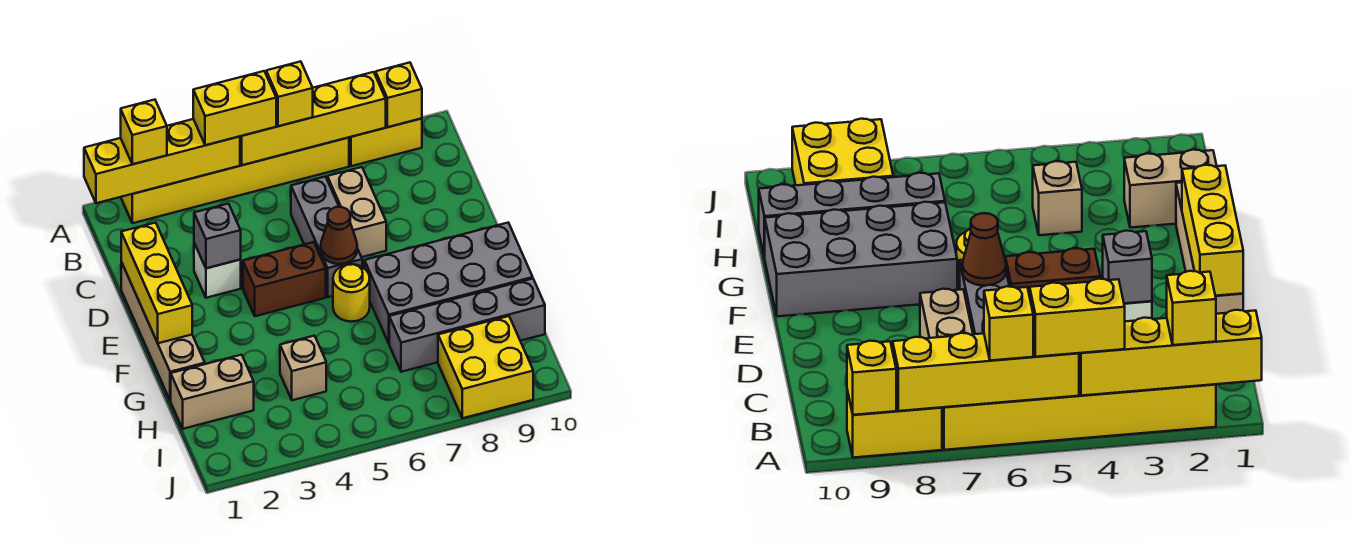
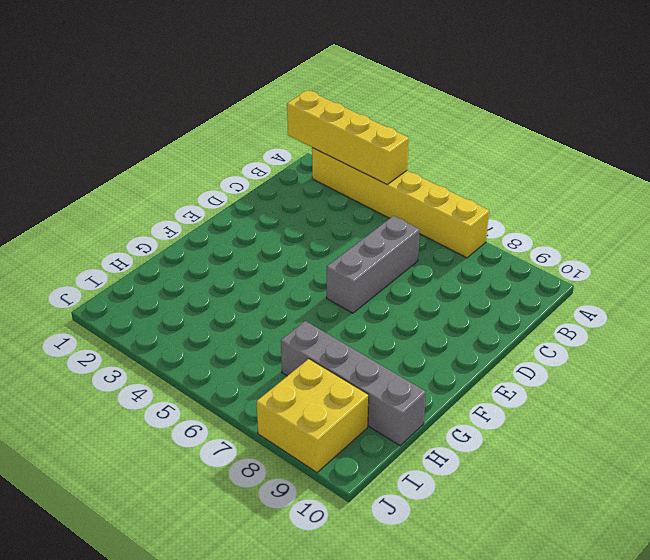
none -> yellow brick A8:A9 level 1
none -> tan brick C7:D7 level 1
none -> tan brick D1:G1 level 1

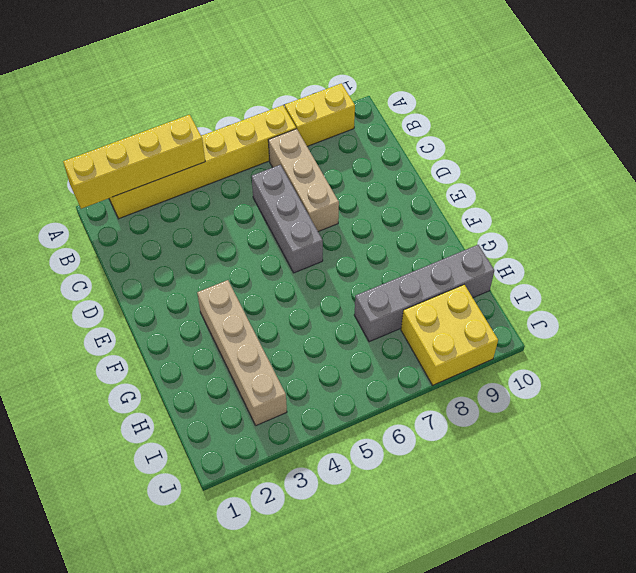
tan brick B7:D7 level 1 -> tan brick C7:D7 level 1
tan brick F3:I3 level 1 -> tan brick D1:G1 level 1
none -> white brick D3 level 1
none -> brown brick E4:E5 level 1
none -> yellow round brick F6 level 1

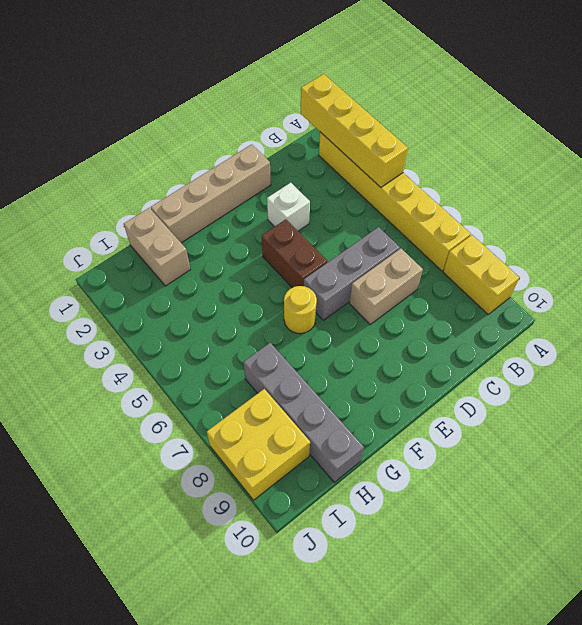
none -> grey brick F7:G10 level 1
none -> tan brick H4 level 1
none -> yellow brick A5:A8 level 2

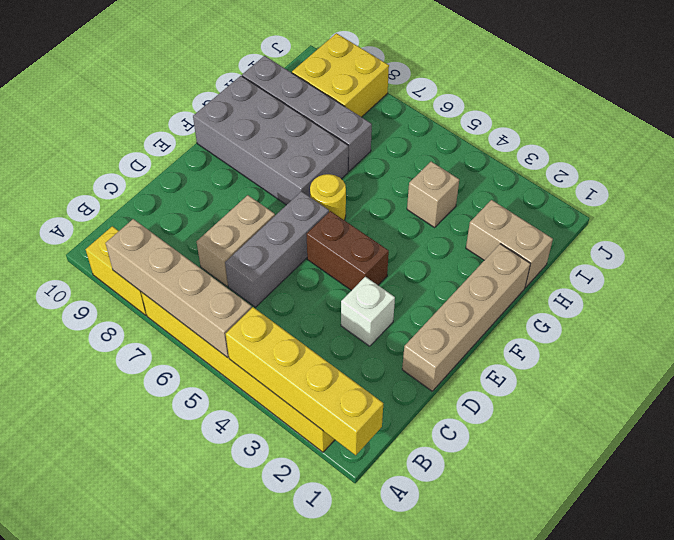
tan brick A5:A8 level 2 -> yellow brick A5:A8 level 2
none -> yellow brick A9 level 2
none -> yellow brick D1:F1 level 2
none -> grey brick D3 level 2

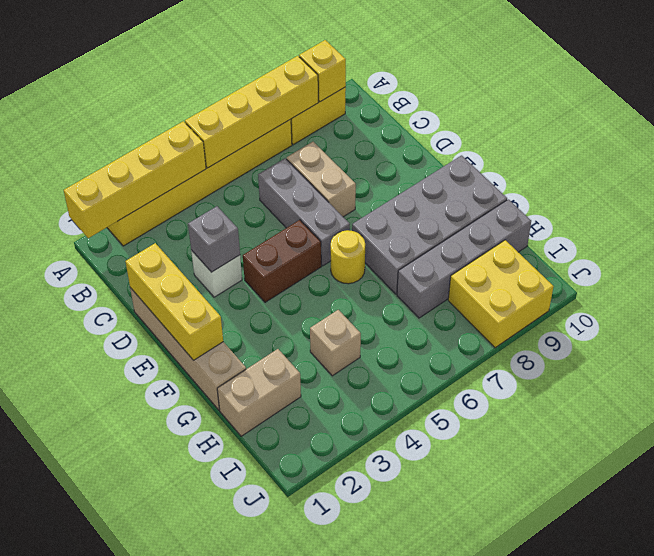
none -> brown cone E6 level 2
none -> yellow brick A2 level 3
none -> yellow brick A4:A5 level 3

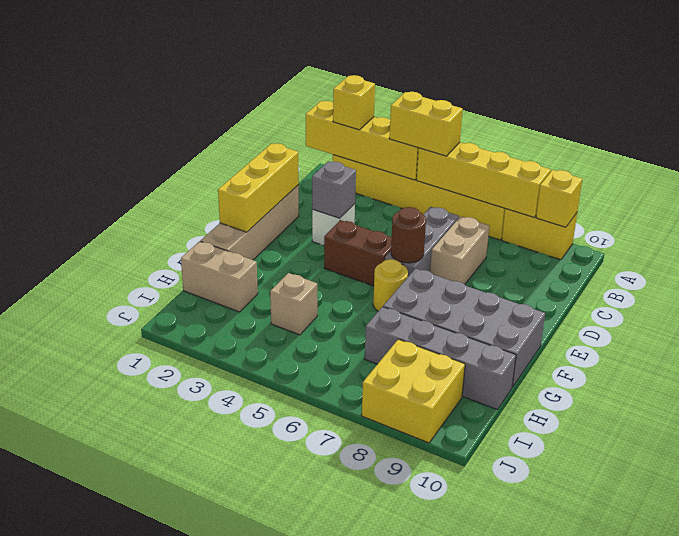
brown round brick E6 level 2 -> brown cone E6 level 2
none -> yellow brick A6 level 3

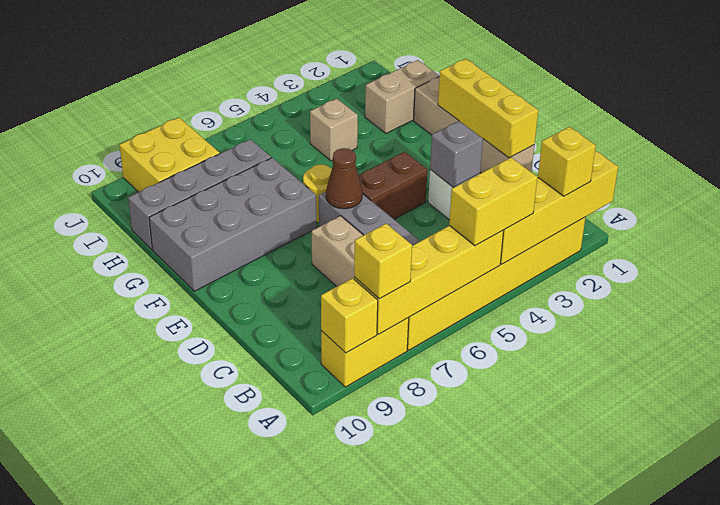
yellow brick A8 level 3 -> yellow brick A6 level 3

